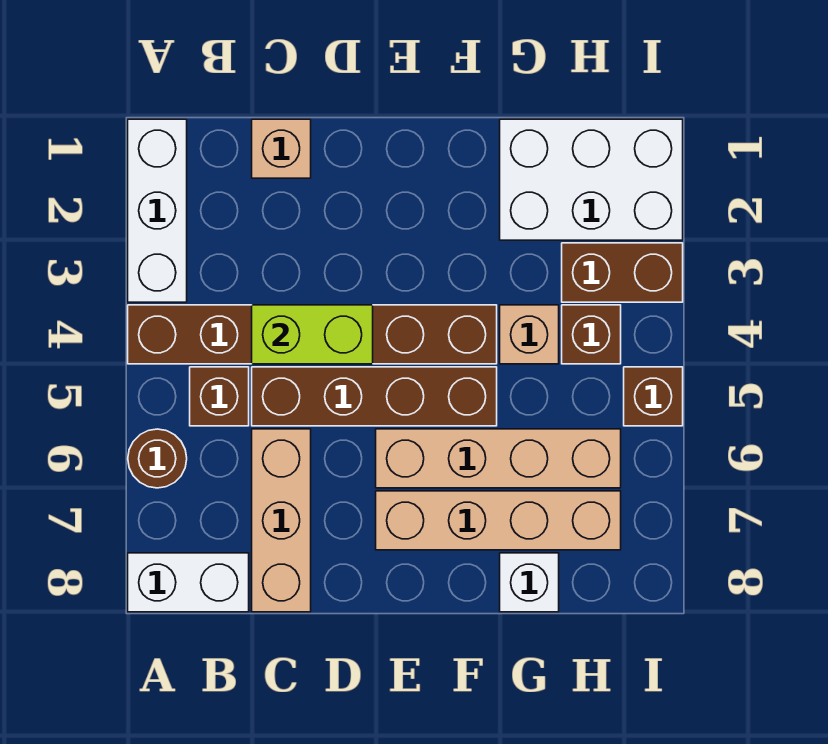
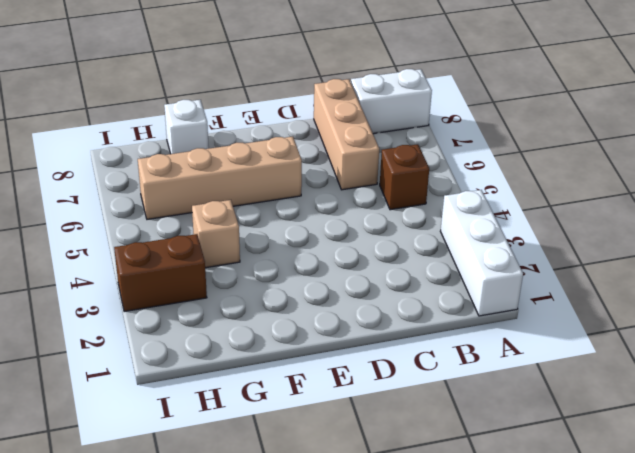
none -> brown brick A4:F4 level 1
none -> brown round brick A6 level 1
none -> tan brick C1 level 1

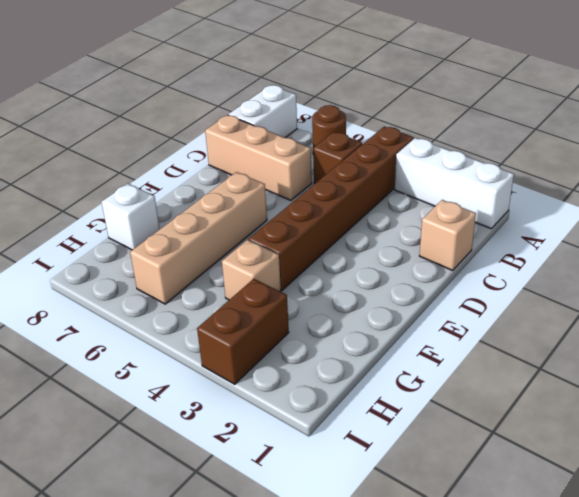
none -> brown brick C5:F5 level 1
none -> tan brick E7:H7 level 1
none -> white brick G1:I2 level 1

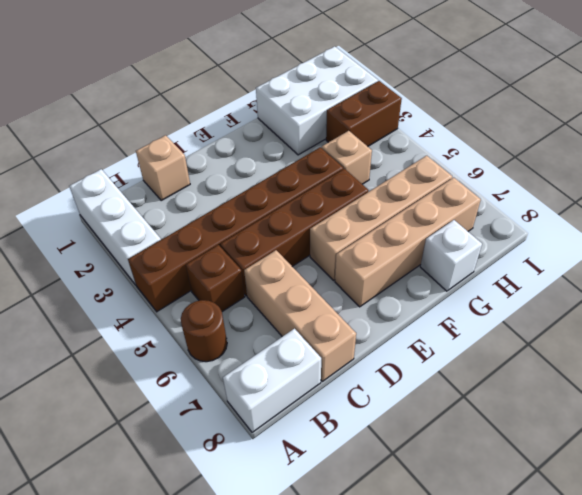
none -> brown brick H4 level 1
none -> brown brick I5 level 1
none -> lime brick C4:D4 level 2

